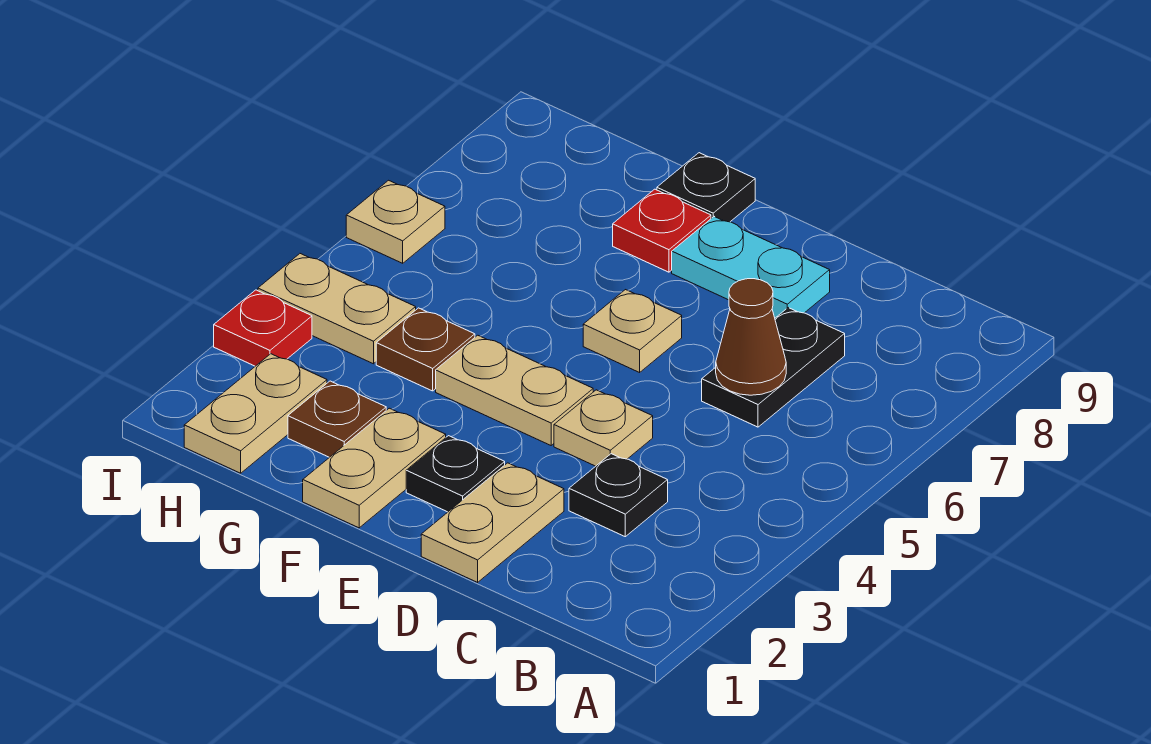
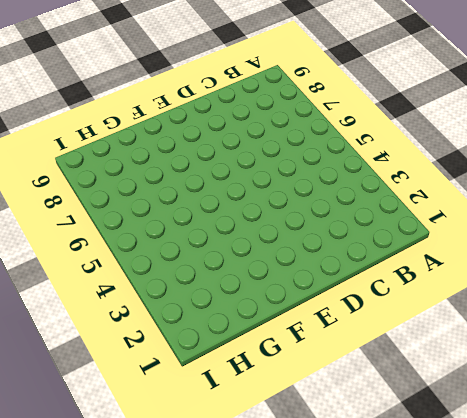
none -> black plate C3 level 1
none -> black plate C6:C7 level 1
none -> tan plate D1:D2 level 1

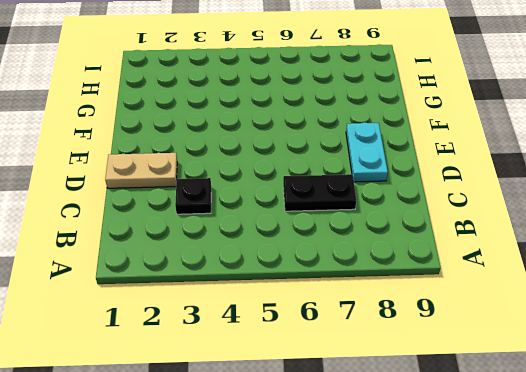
none -> tan plate D4 level 1
none -> black plate E2 level 1
none -> tan plate E4:F4 level 1

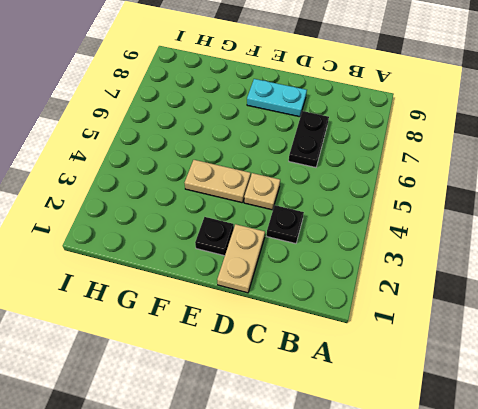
none -> tan plate E6 level 1
none -> tan plate F1:F2 level 1
none -> red plate F8 level 1

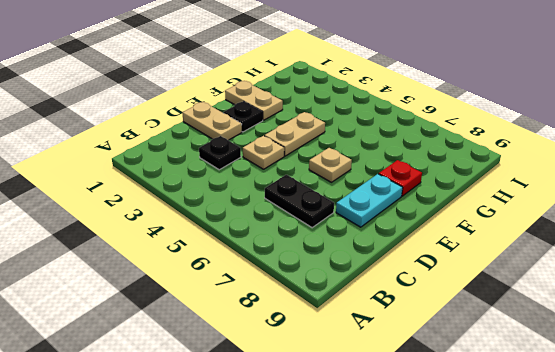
none -> black plate F9 level 1
none -> brown plate G2 level 1
none -> brown plate G4 level 1

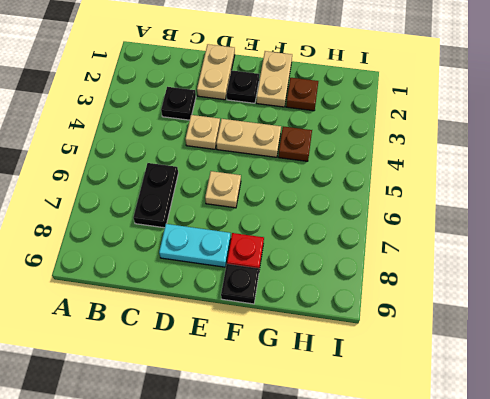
none -> tan plate H1:H2 level 1
none -> tan plate H4:I4 level 1
none -> red plate I3 level 1

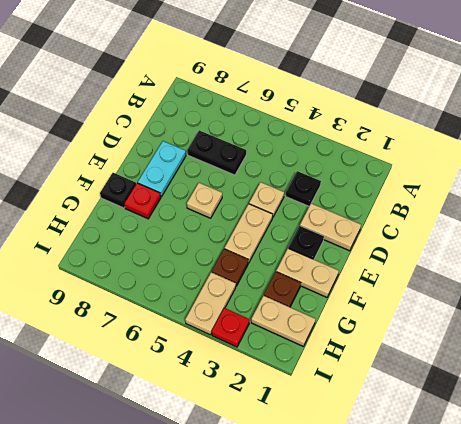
none -> tan plate I6 level 1
none -> brown cone C6 level 2

